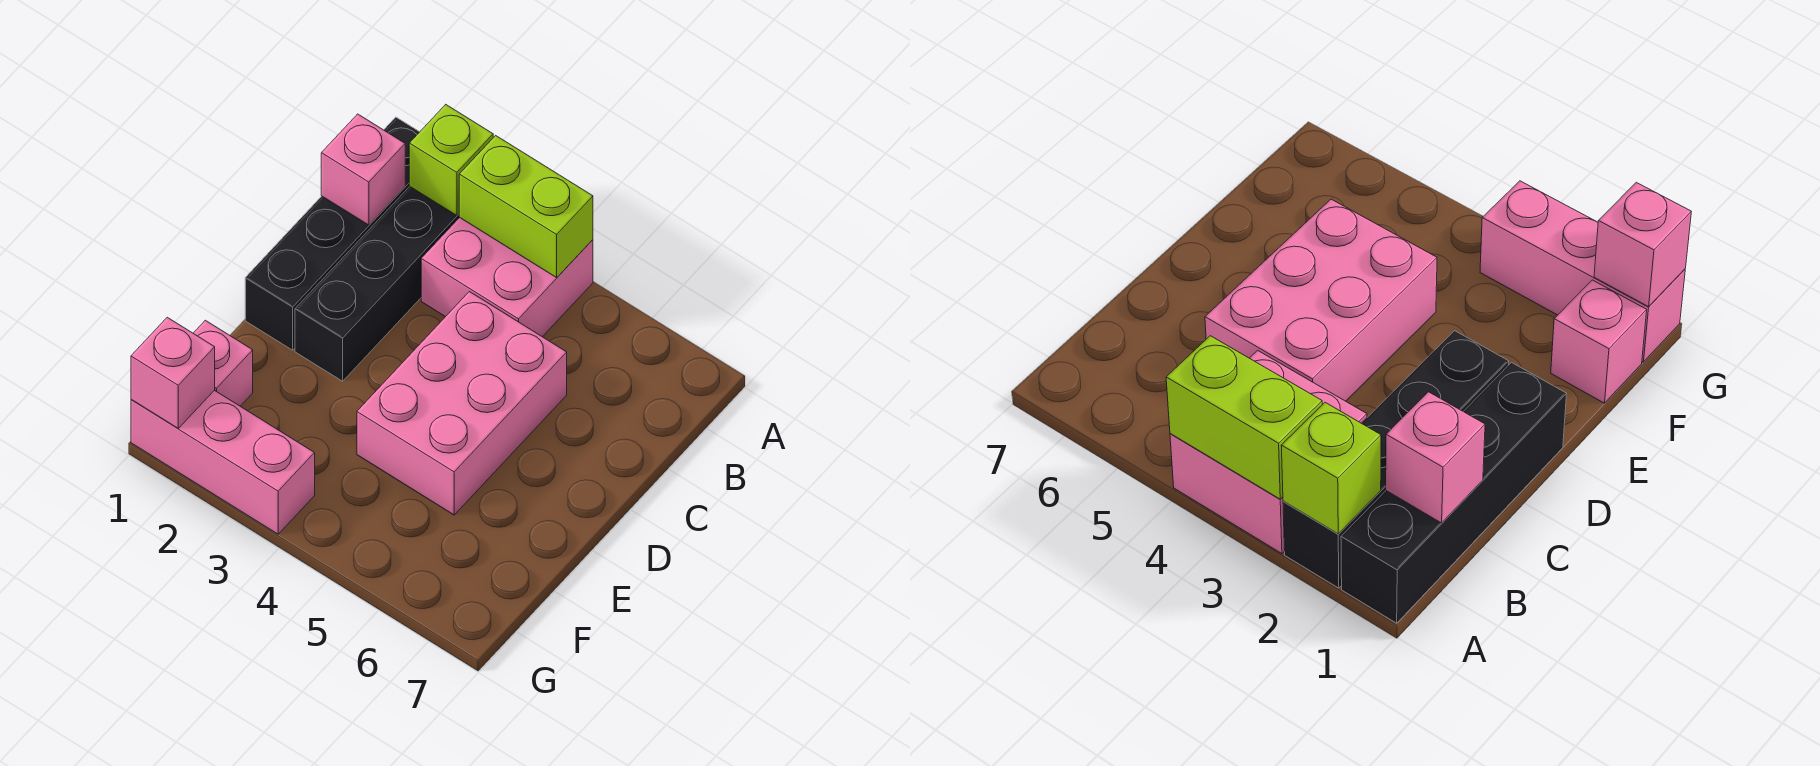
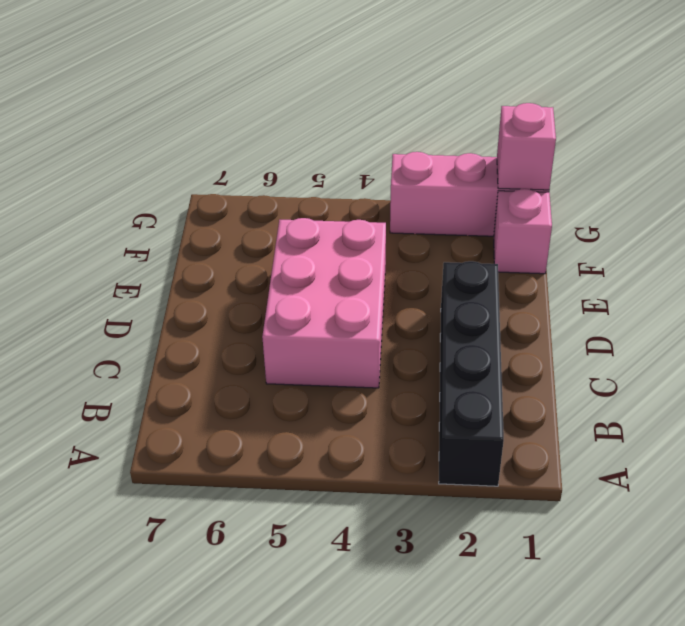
none -> black brick A1:D1 level 1
none -> pink brick A3:B4 level 1

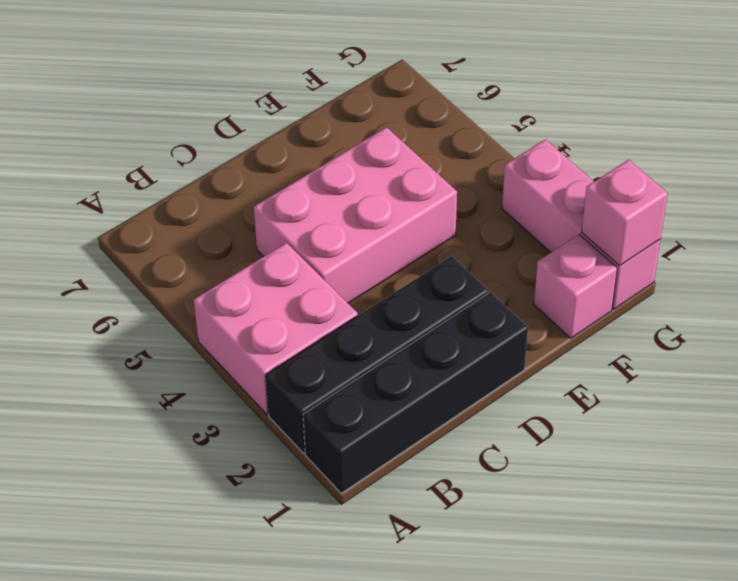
none -> lime brick A2 level 2
none -> lime brick A3:A4 level 2

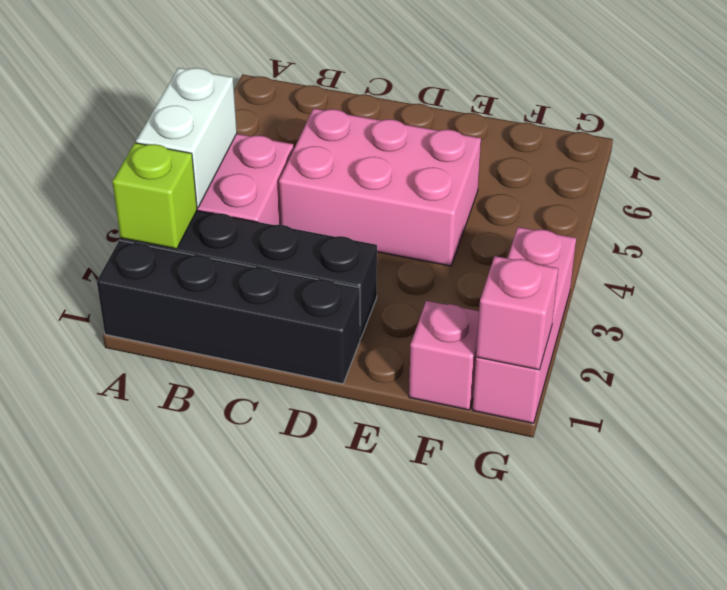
white brick A3:A4 level 2 -> lime brick A3:A4 level 2
none -> pink brick B1 level 2

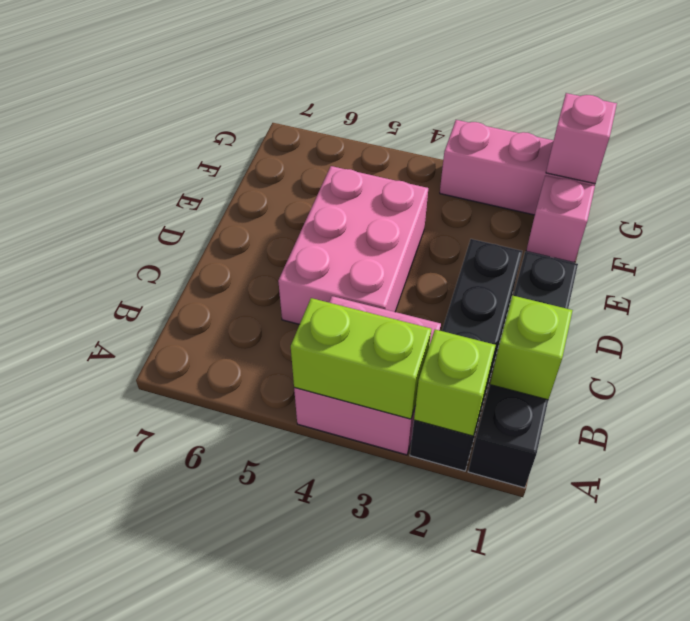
lime brick B1 level 2 -> pink brick B1 level 2

